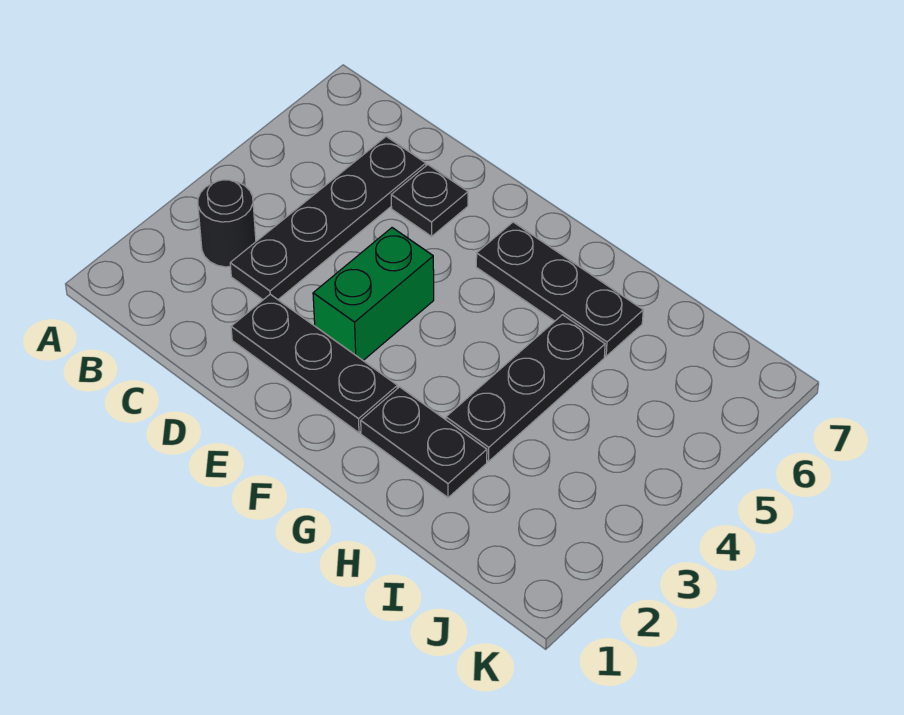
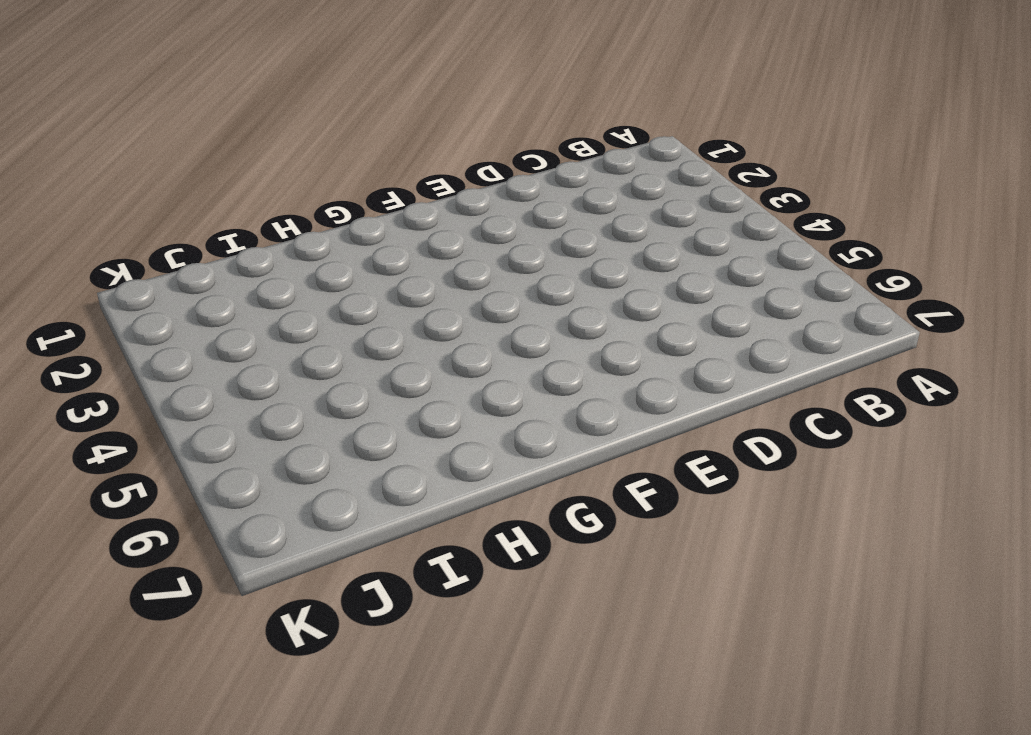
none -> black round brick B3 level 1
none -> black plate C3:C6 level 1

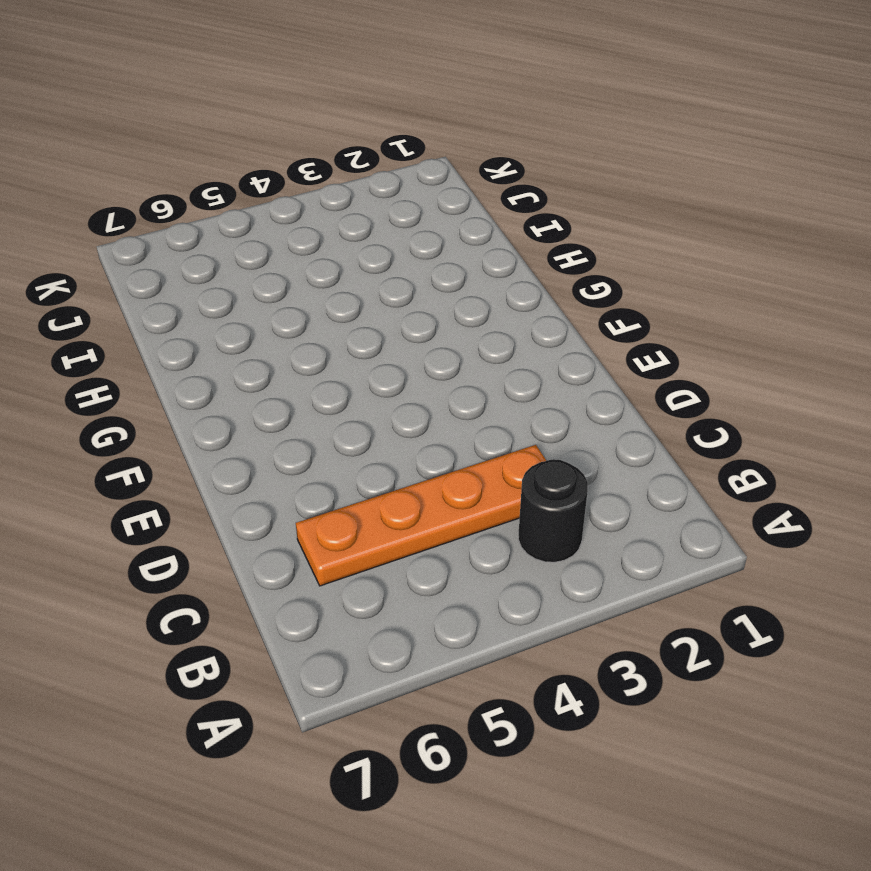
orange plate C3:C6 level 1 -> black plate C3:C6 level 1
none -> black plate D2:F2 level 1
none -> black plate D6 level 1

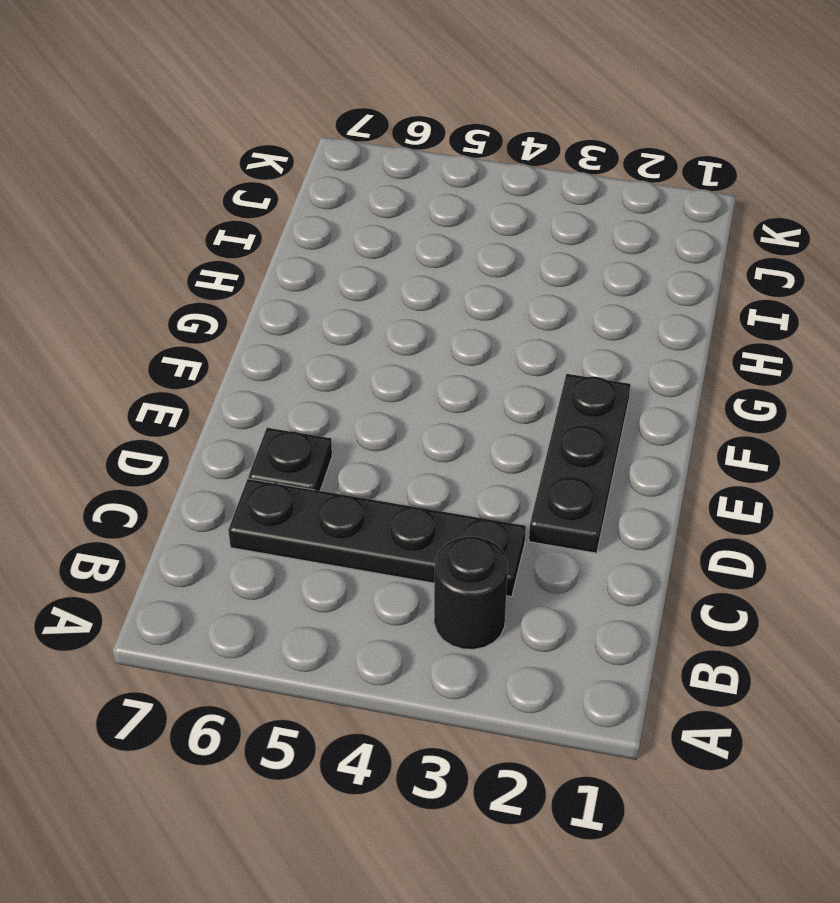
none -> green brick E3:E4 level 1
none -> black plate F6:H6 level 1

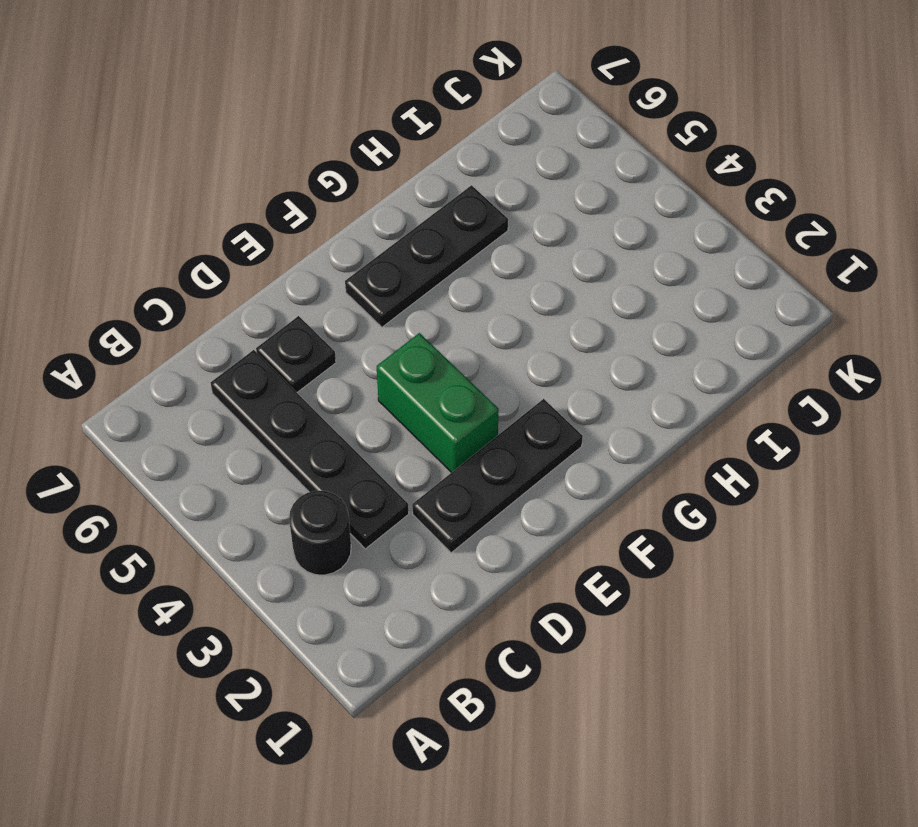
none -> black plate G2:H2 level 1
none -> black plate H3:H5 level 1

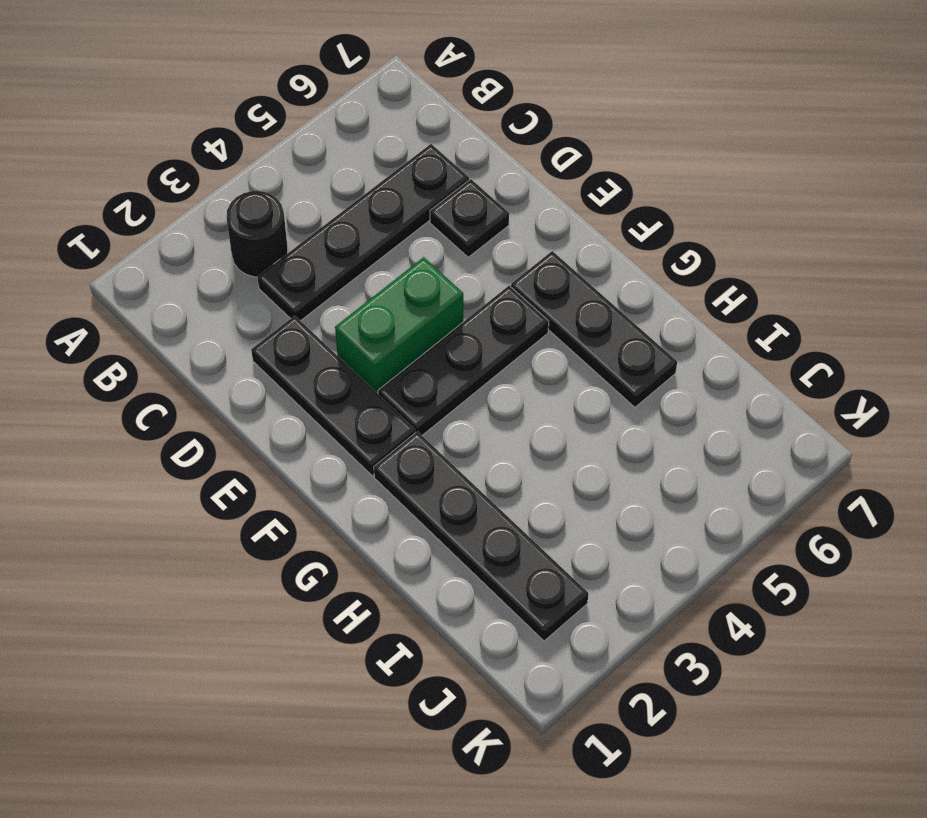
black plate F3:F5 level 1 -> black plate H3:H5 level 1
black plate G2:J2 level 1 -> black plate G2:H2 level 1

